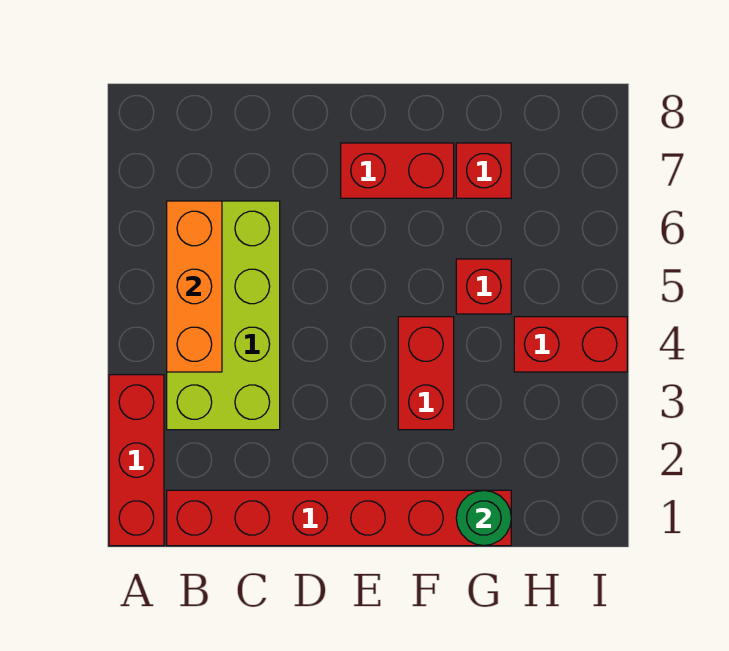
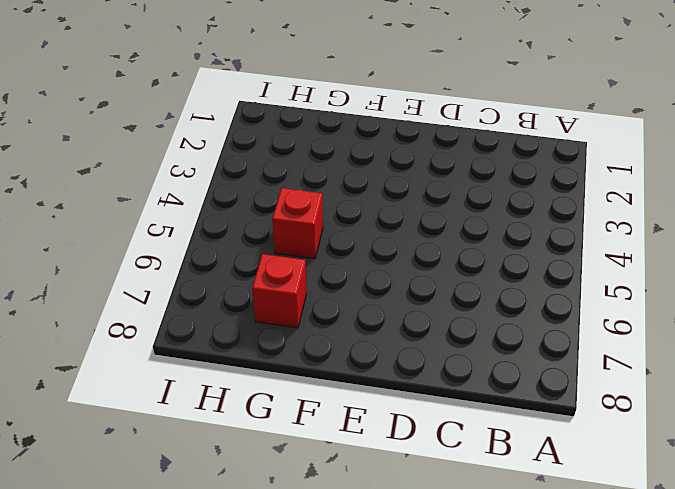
none -> red brick A1:A3 level 1
none -> red brick B1:G1 level 1

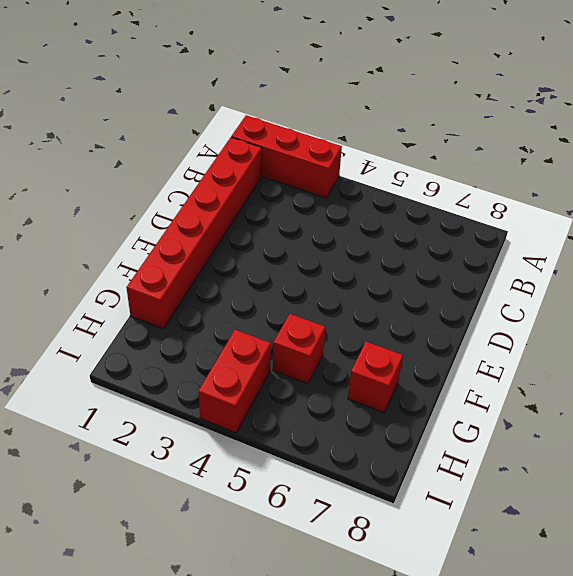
none -> lime brick B3:C6 level 1
none -> red brick E7:F7 level 1

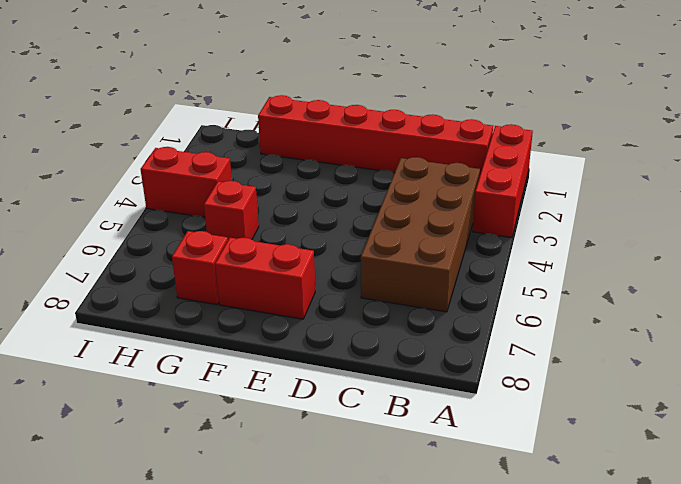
brown brick B3:C6 level 1 -> lime brick B3:C6 level 1
none -> red brick F3:F4 level 1
none -> orange brick B4:B6 level 2

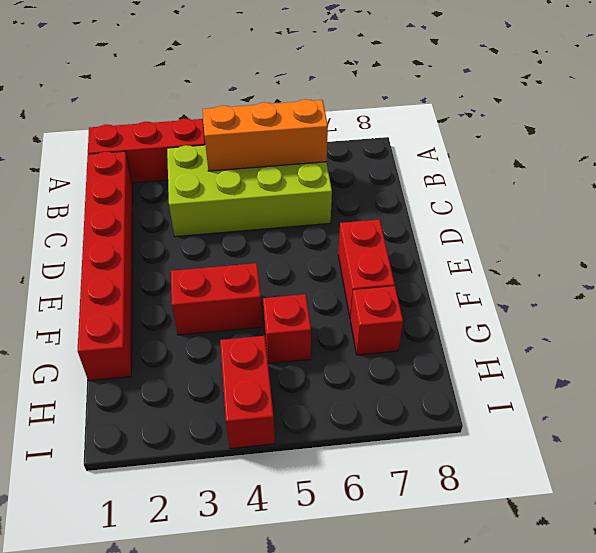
none -> green round brick G1 level 2

